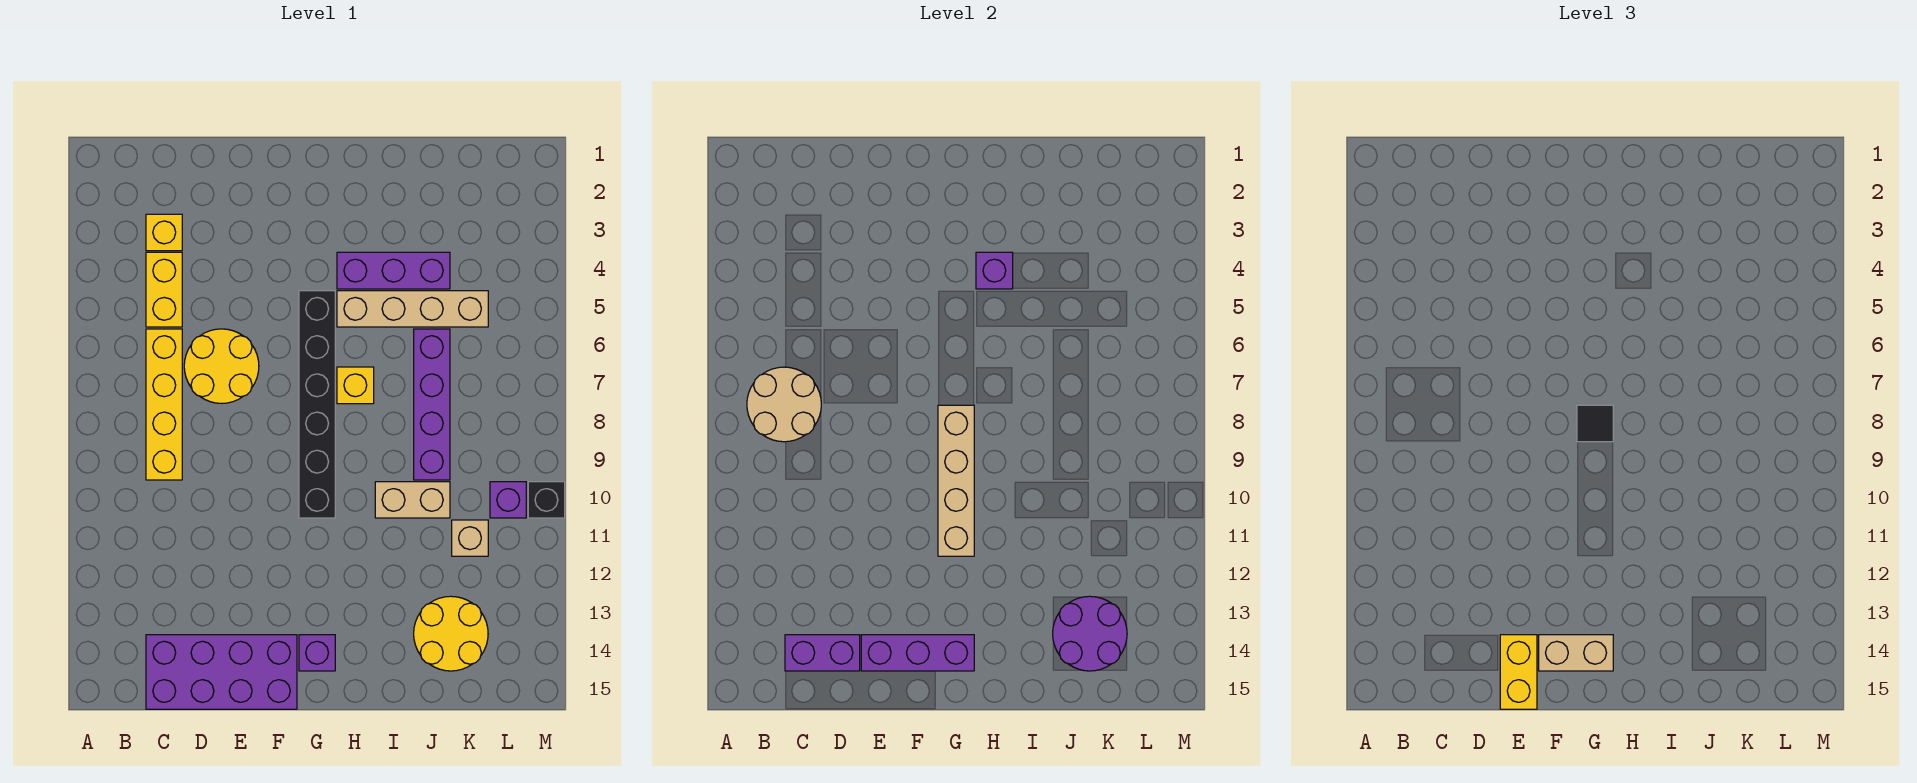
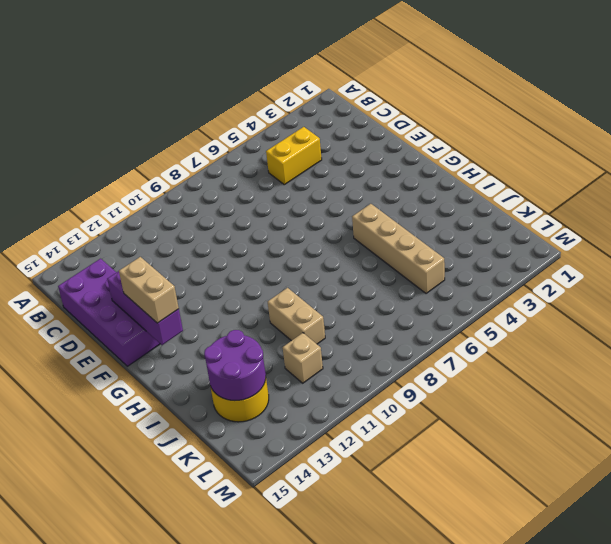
none -> yellow brick C3 level 1
none -> yellow brick C6:C9 level 1
none -> yellow round brick D6:E7 level 1

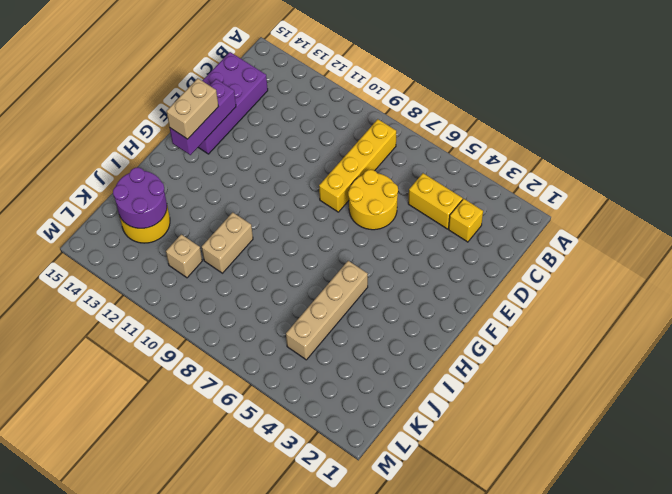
yellow brick B8:E8 level 1 -> yellow brick C6:C9 level 1
none -> black brick G5:G10 level 1
none -> purple brick G14 level 1
none -> purple brick H4:J4 level 1

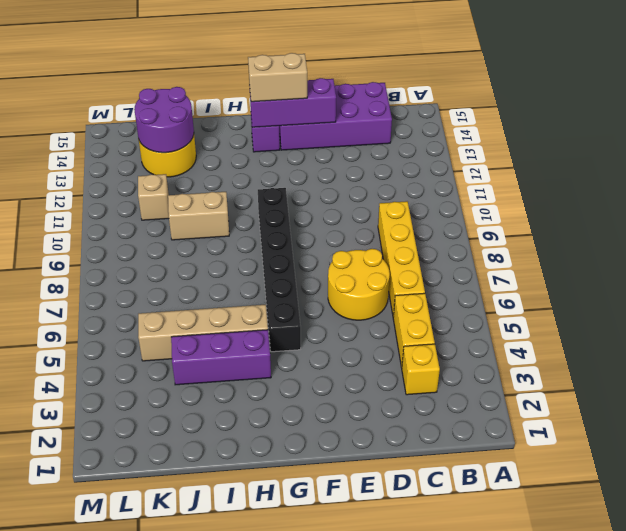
none -> yellow brick H7 level 1
none -> purple brick J6:J9 level 1
none -> purple brick L10 level 1

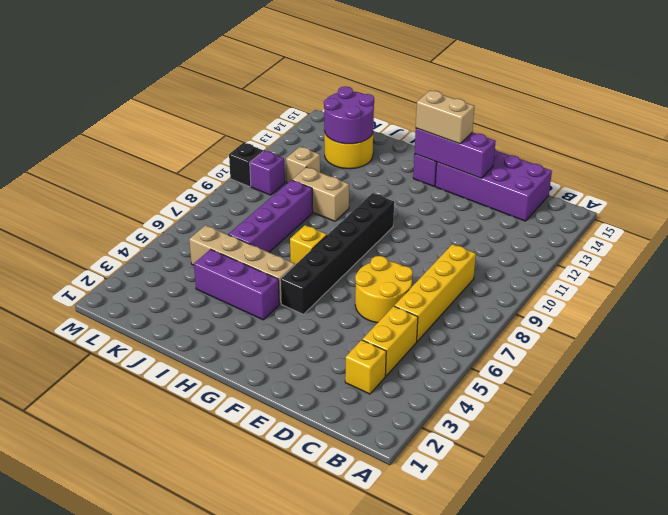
none -> tan round brick B7:C8 level 2
none -> purple brick C14:D14 level 2
none -> tan brick G8:G11 level 2

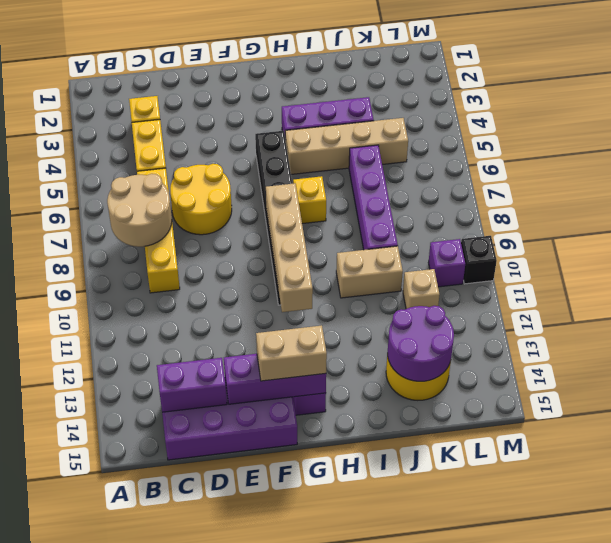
none -> purple brick H4 level 2
none -> yellow brick E14:E15 level 3
none -> black tile G8 level 3

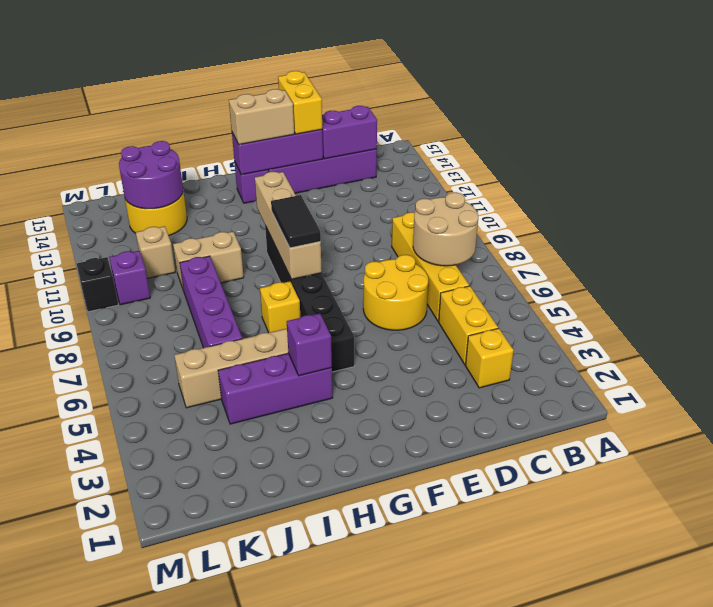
black tile G8:G9 level 3 -> black tile G8 level 3

